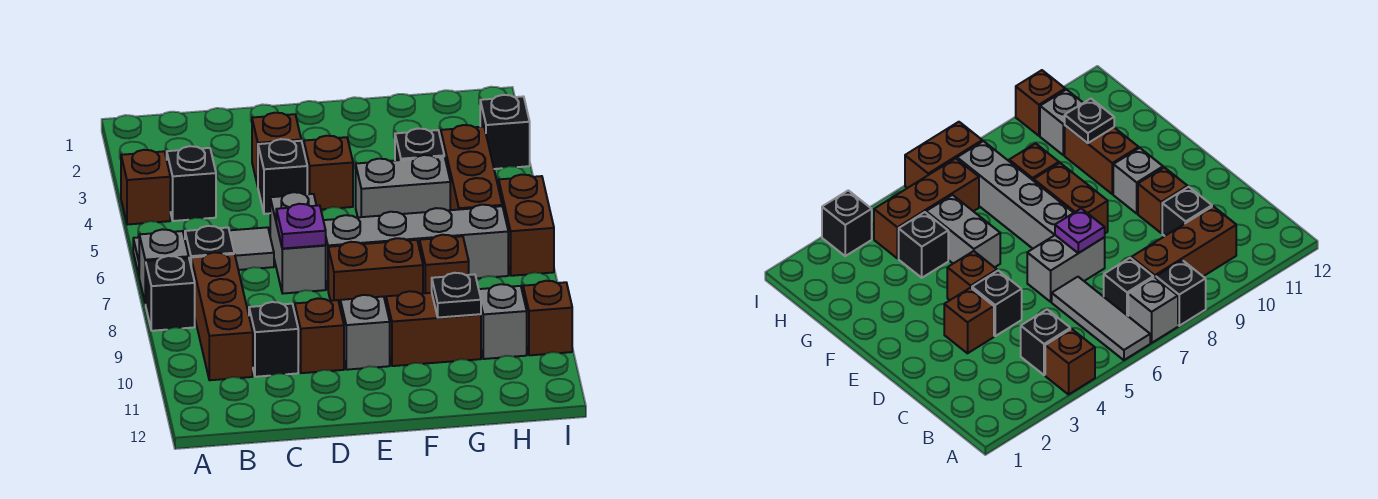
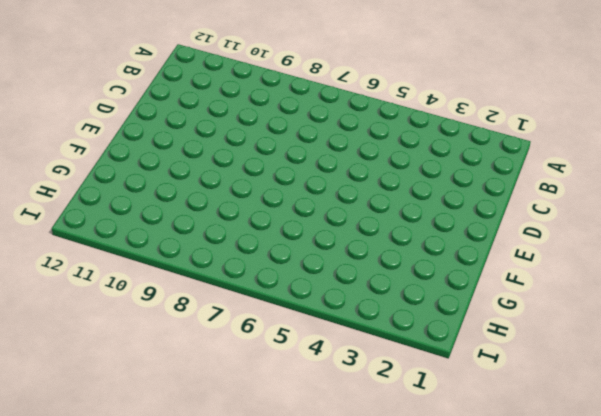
none -> brown brick A4 level 1
none -> grey tile A6:C6 level 1
none -> grey brick A7 level 1

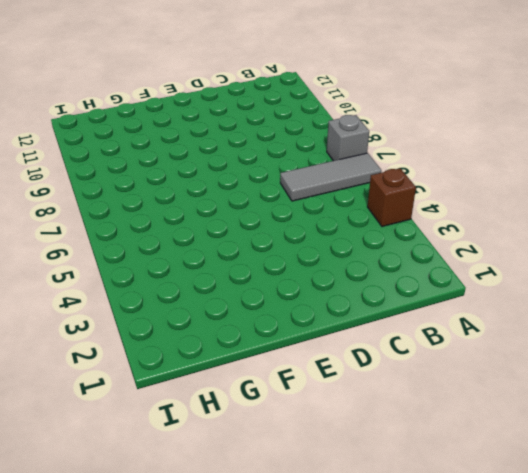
none -> black brick A8 level 1
none -> black brick B4 level 1
none -> black brick B7 level 1

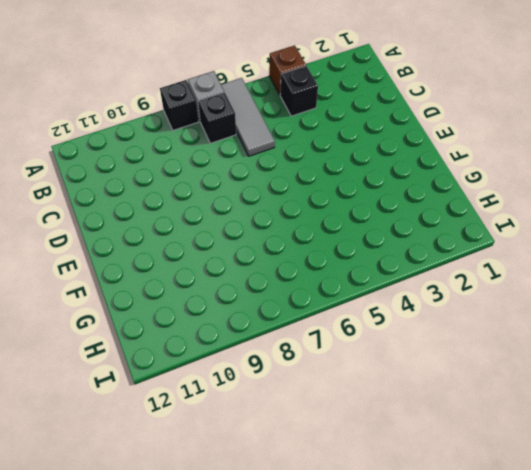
none -> brown brick B8:B10 level 1
none -> black brick C10 level 1
none -> brown brick D3 level 1

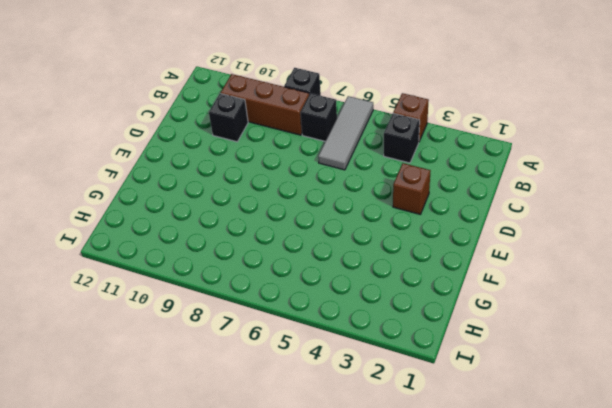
none -> grey brick A7 level 1
none -> black brick D4 level 1
none -> grey brick D6:D7 level 1

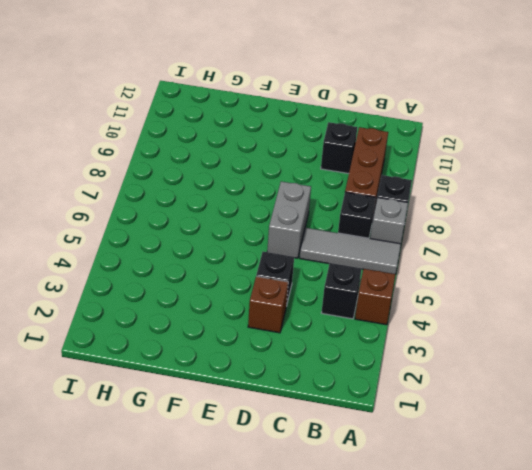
none -> brown brick D10 level 1
none -> brown brick E4 level 1
none -> grey brick E7:H7 level 1

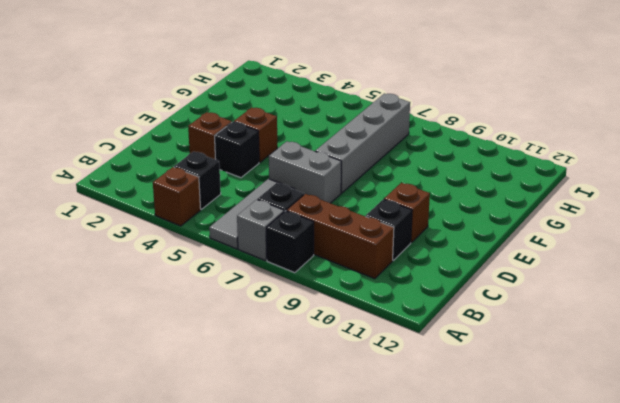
none -> brown brick E8:F8 level 1
none -> grey brick E10 level 1
none -> grey brick F5:G5 level 1

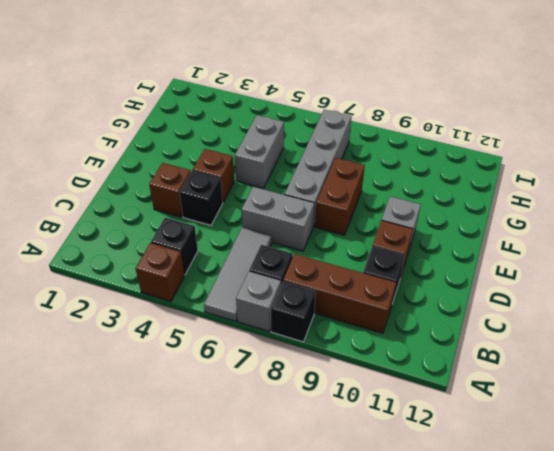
none -> brown brick F10:G10 level 1
none -> black brick G4 level 1
none -> brown brick G8 level 1

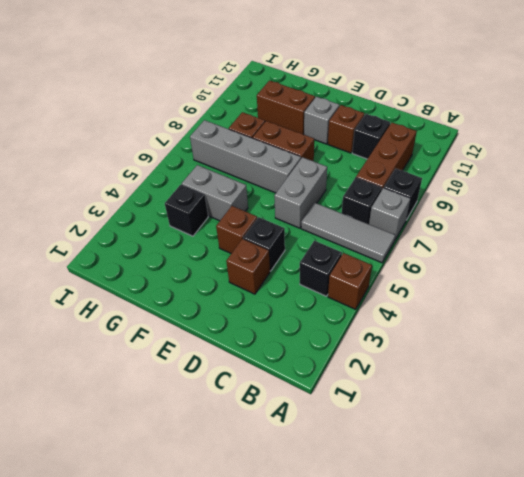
none -> brown brick H4:H6 level 1
none -> grey brick H10 level 1
none -> black brick I3 level 1

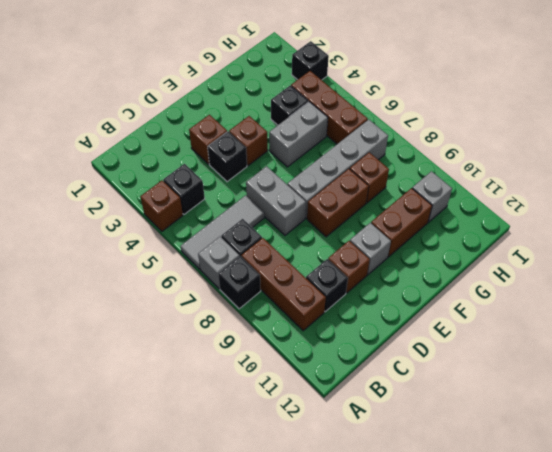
none -> brown brick I6:I7 level 1
none -> brown brick I10 level 1
none -> purple plate D7 level 2

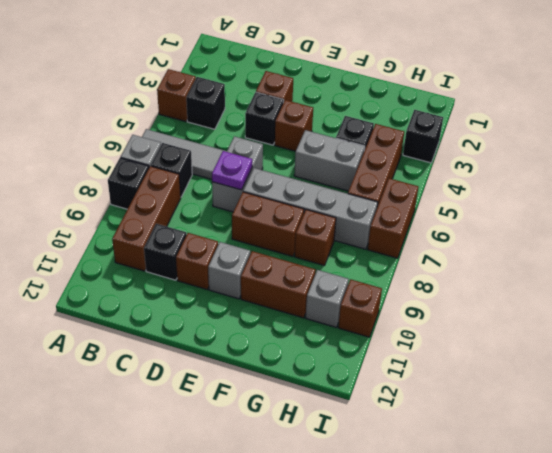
none -> black plate G10 level 2

